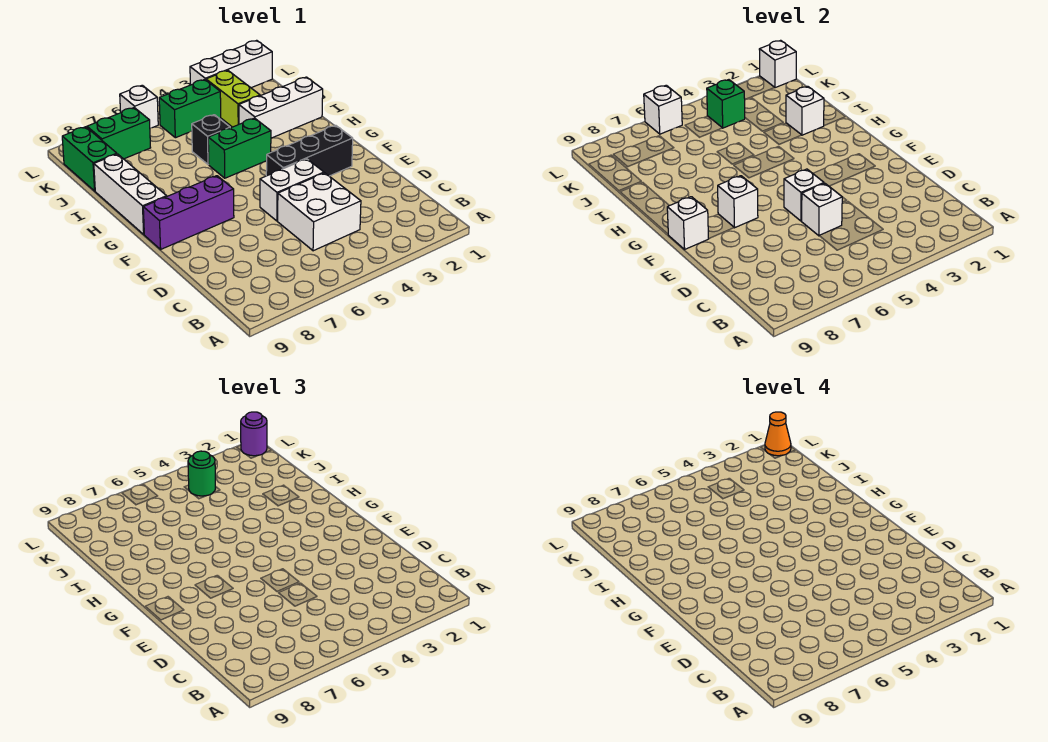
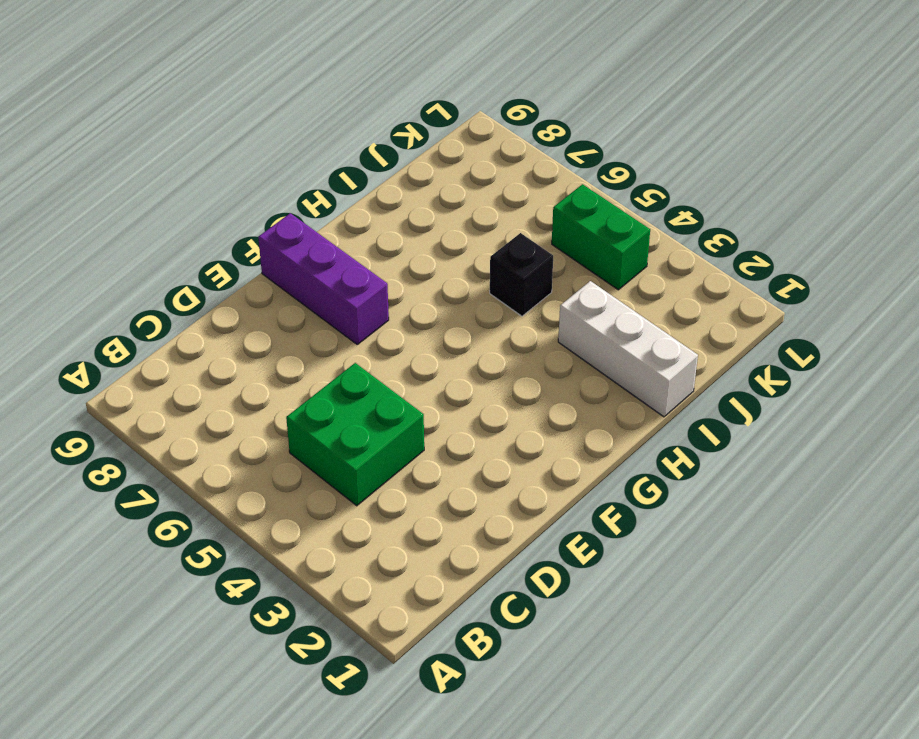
green brick C4:D5 level 1 -> white brick C4:D5 level 1
none -> white brick E4:E5 level 1
none -> black brick F2:F4 level 1
none -> white brick G9:I9 level 1

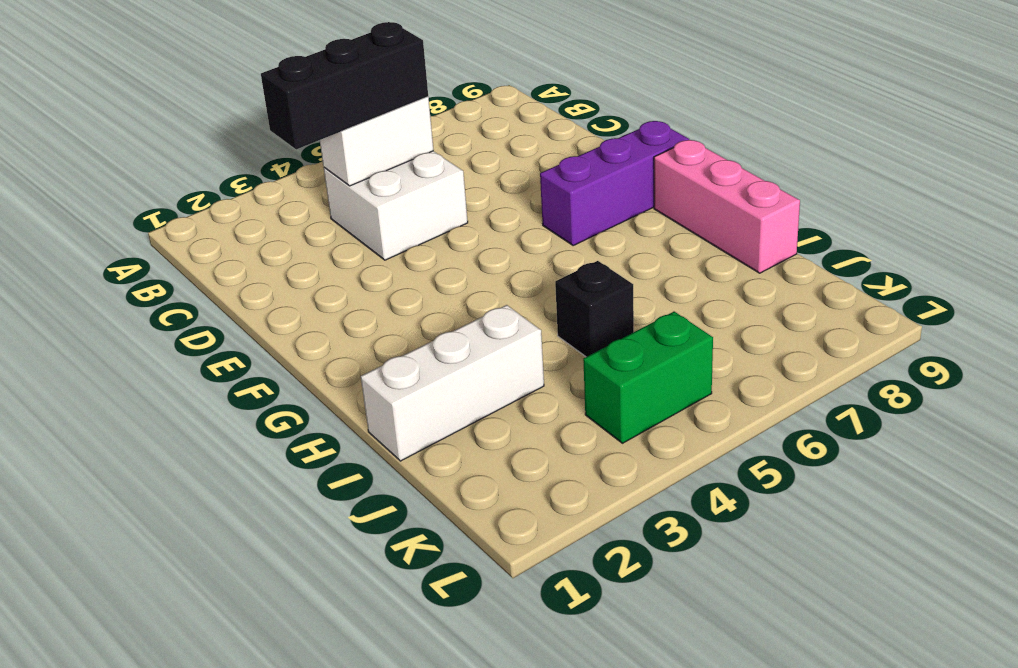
black brick C3:C5 level 3 -> black brick F2:F4 level 1
white brick C4:C5 level 2 -> white brick E4:E5 level 1
pink brick G9:I9 level 1 -> white brick G9:I9 level 1
none -> green brick H4:H5 level 1
none -> lime brick J3:K3 level 1
none -> green brick J9:K9 level 1

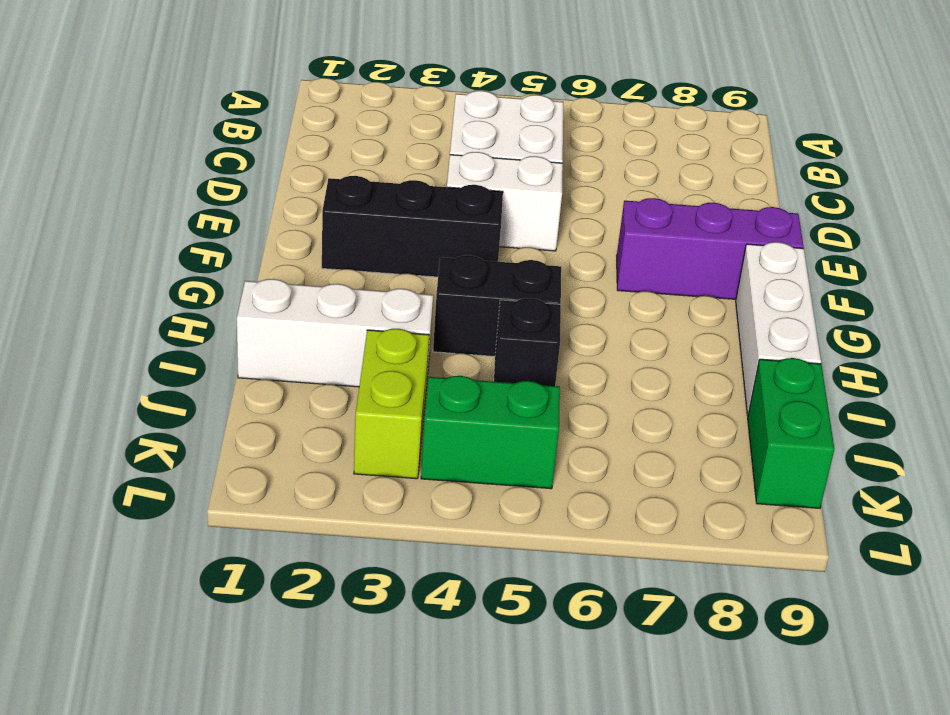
black brick H4:H5 level 1 -> green brick H4:H5 level 1
none -> green brick K7:K8 level 1
none -> white brick L1:L3 level 1
none -> white brick L6 level 1

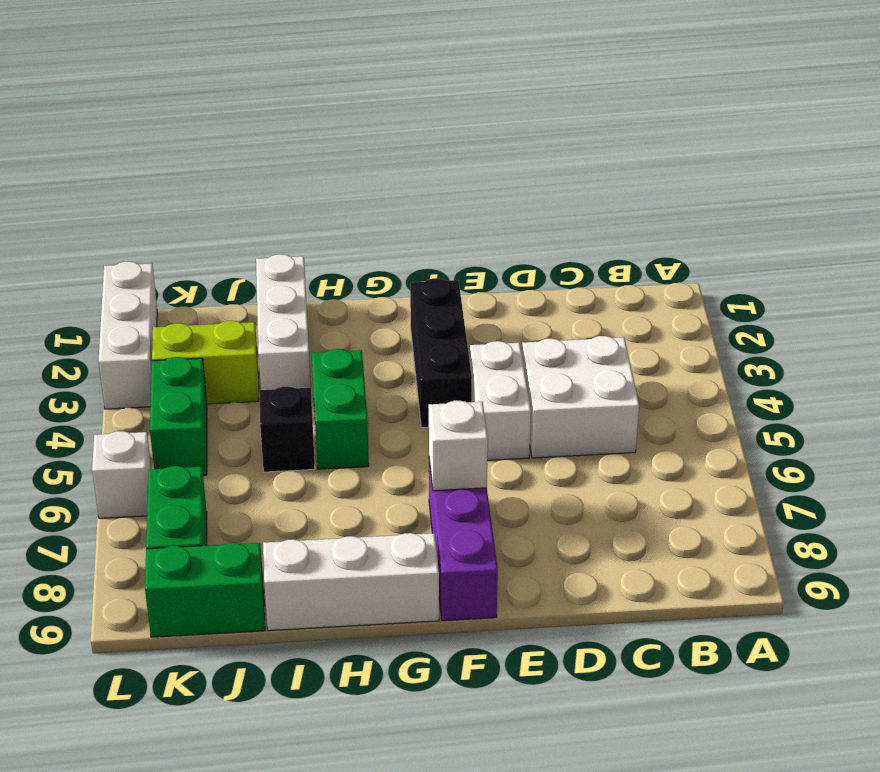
none -> white brick D5 level 2
none -> white brick E5 level 2
none -> white brick F9 level 2

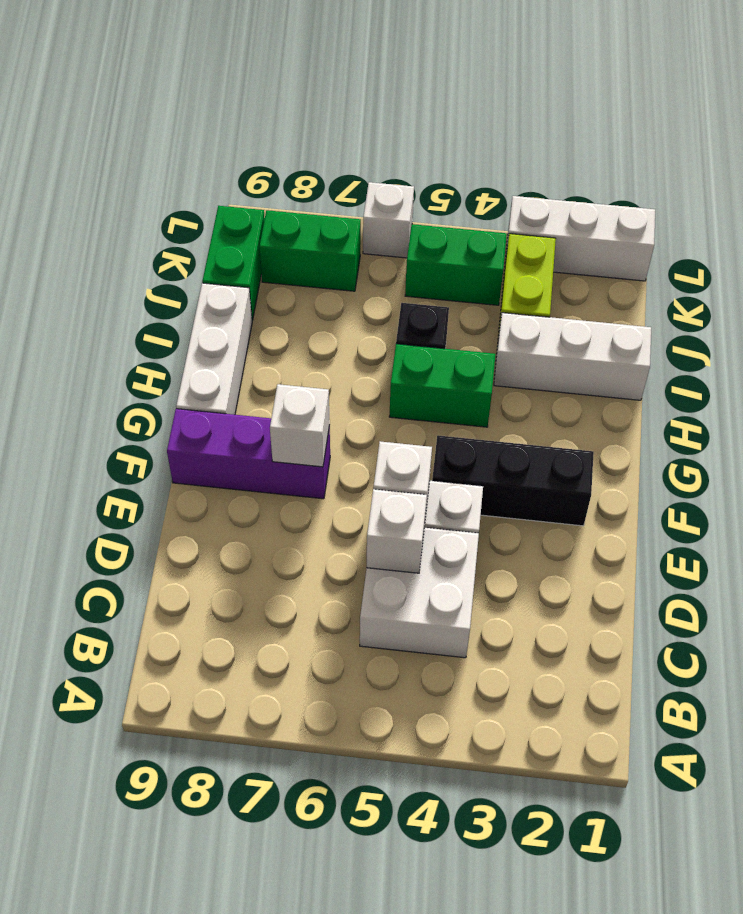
none -> white brick F9 level 2
none -> white brick I2 level 2
none -> green brick K4 level 2

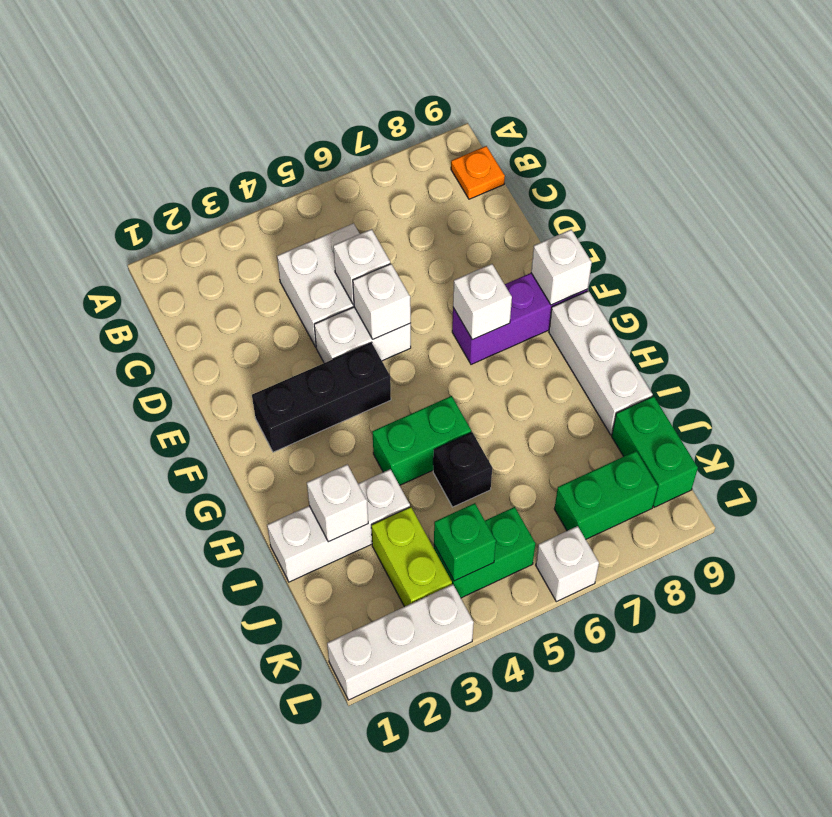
orange plate B9 level 1 -> none
none -> white brick L1 level 2
none -> white brick L6 level 2
none -> green round brick K4 level 3

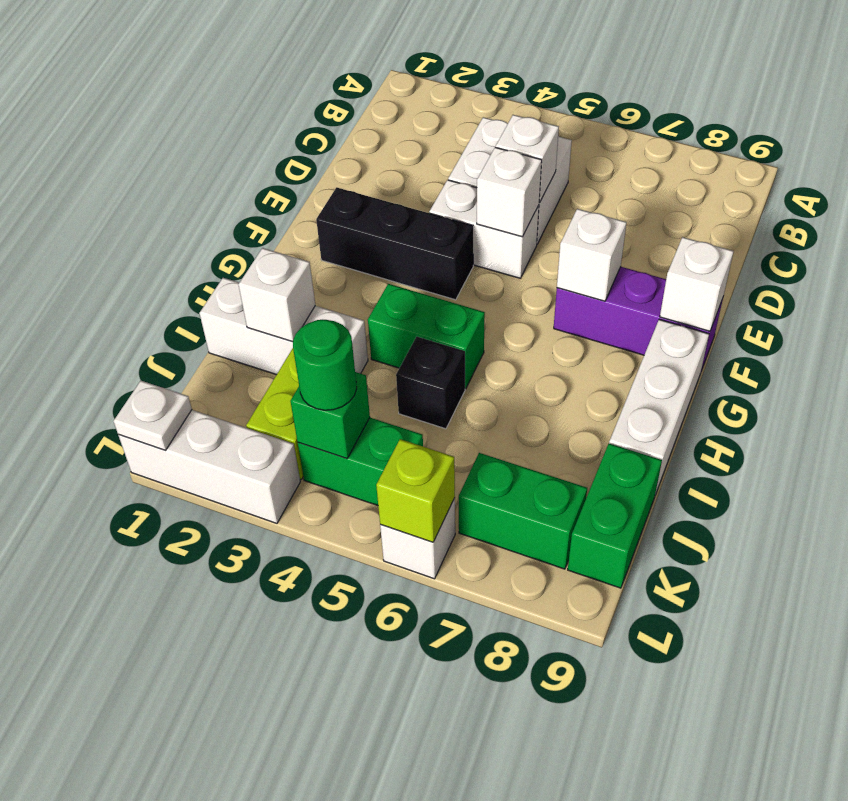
white plate L1 level 2 -> white brick L1 level 2
lime brick L6 level 2 -> white brick L6 level 2
none -> purple round brick L1 level 3
none -> orange cone L1 level 4

